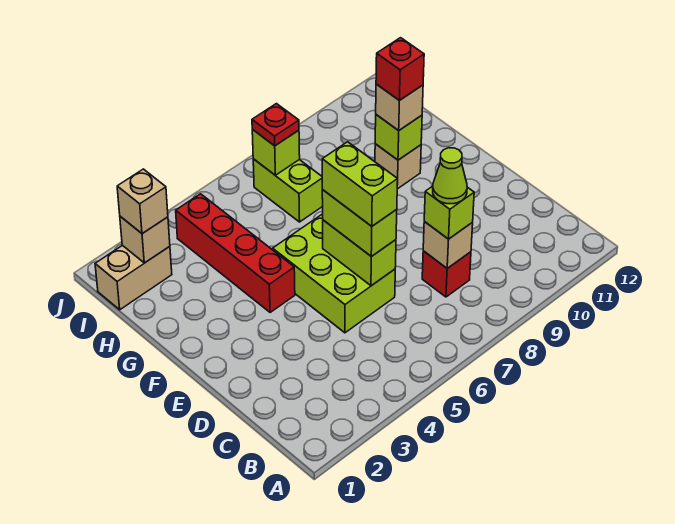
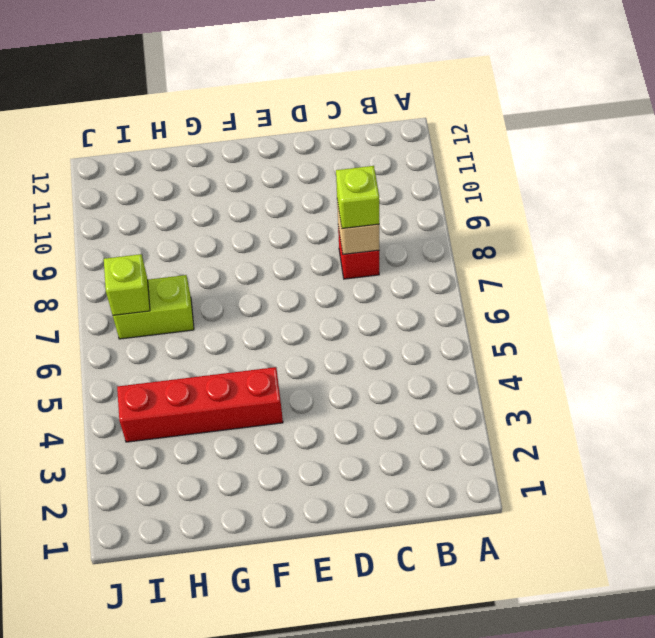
none -> lime brick D5:F6 level 1
none -> tan brick G10 level 1
none -> tan brick I1:I2 level 1

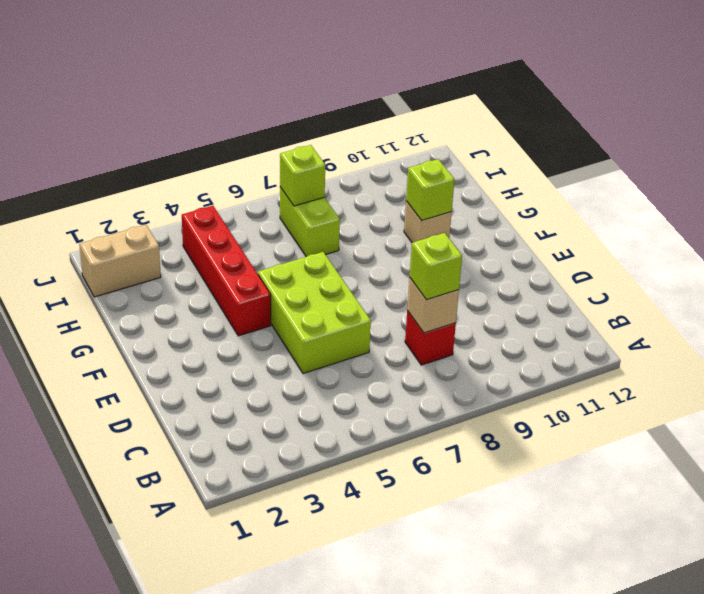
none -> lime brick D6:E6 level 2
none -> tan brick I2 level 2
none -> lime brick D6:E6 level 3

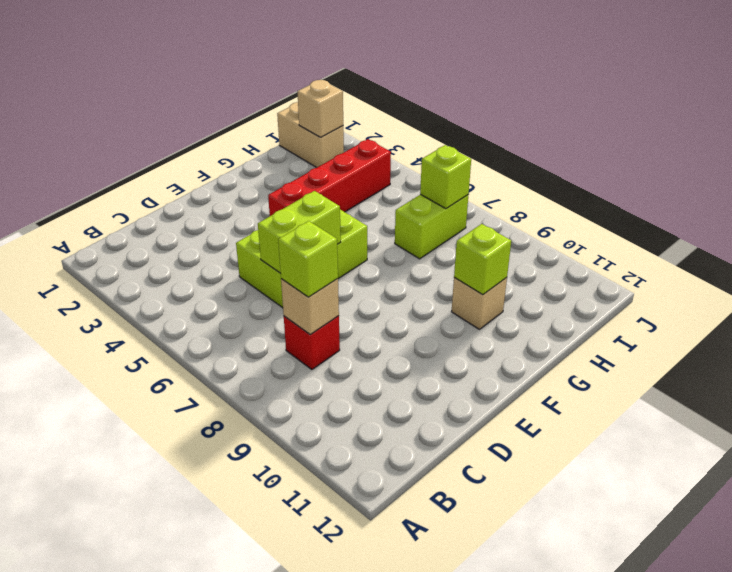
none -> lime brick D6:E6 level 3
none -> tan brick G10 level 3
none -> tan brick I2 level 3

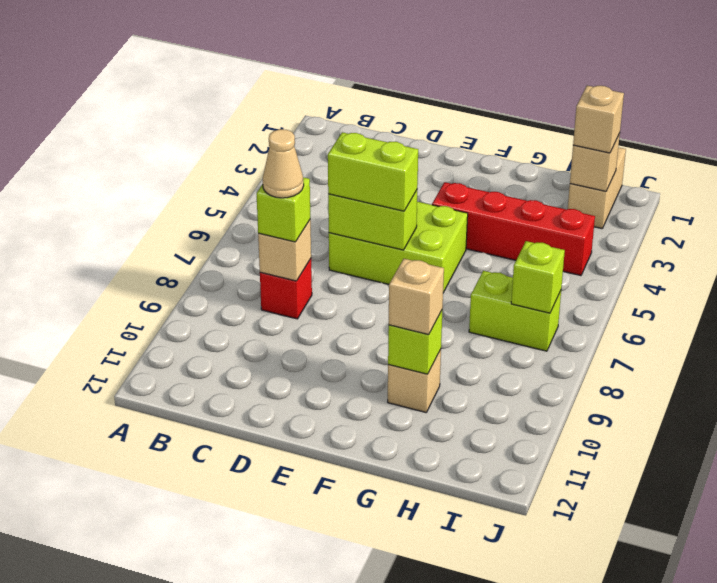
tan cone C8 level 4 -> lime cone C8 level 4
none -> red plate I7 level 3
none -> lime brick D6:E6 level 4
none -> red brick G10 level 4

